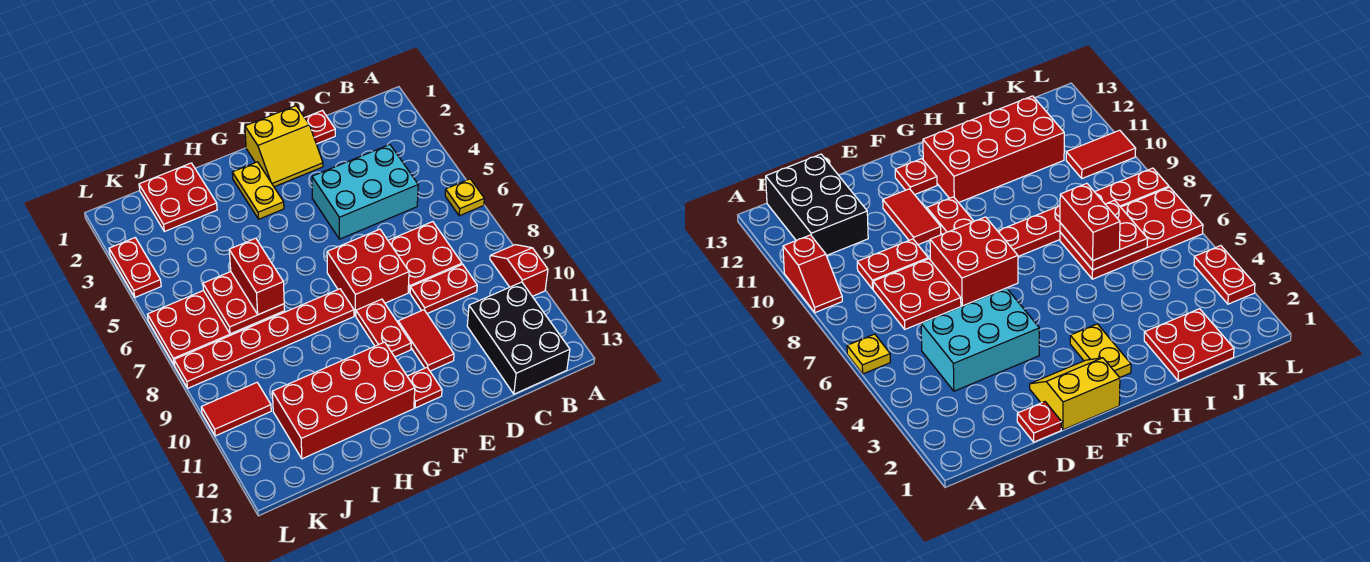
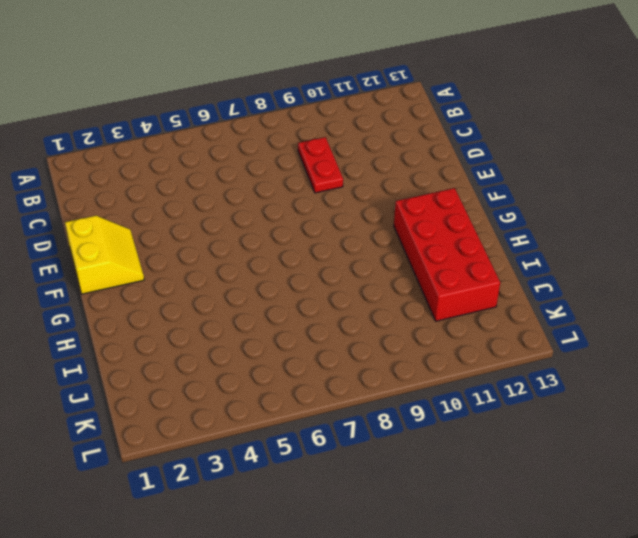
none -> yellow plate A6 level 1
none -> red slope A9:A10 level 1 top 10
none -> black brick B11:C13 level 1

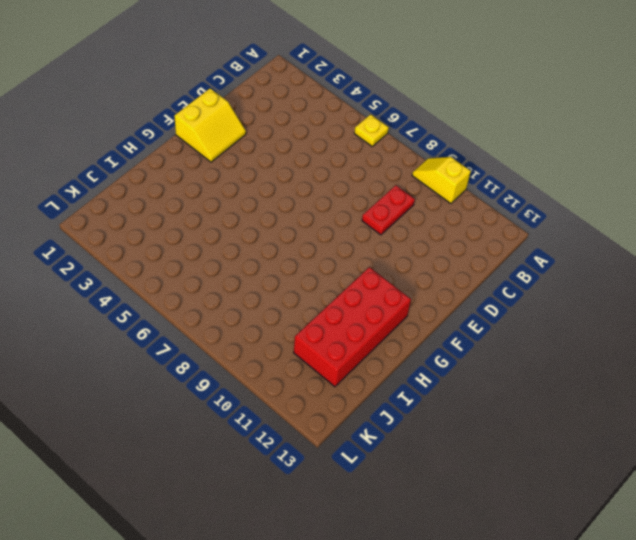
yellow slope A9:A10 level 1 top 10 -> red slope A9:A10 level 1 top 10
none -> black brick B11:C13 level 1
none -> cyan brick C4:E5 level 1
none -> red plate C7:D8 level 1

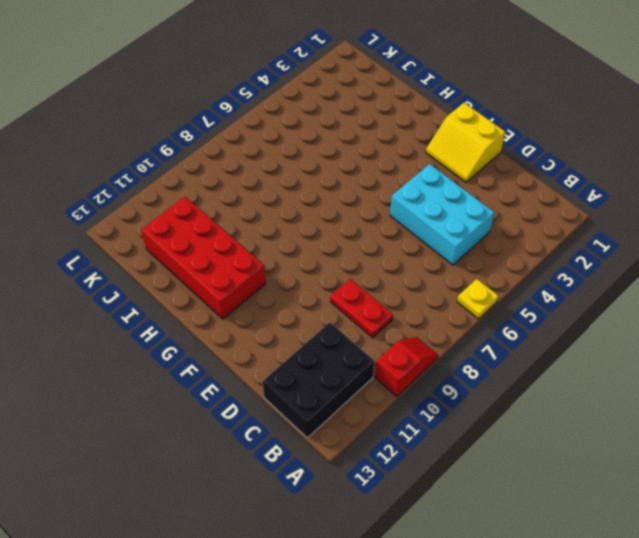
none -> red plate C7:D8 level 1
none -> red plate D1 level 1
none -> red brick E7:F8 level 1

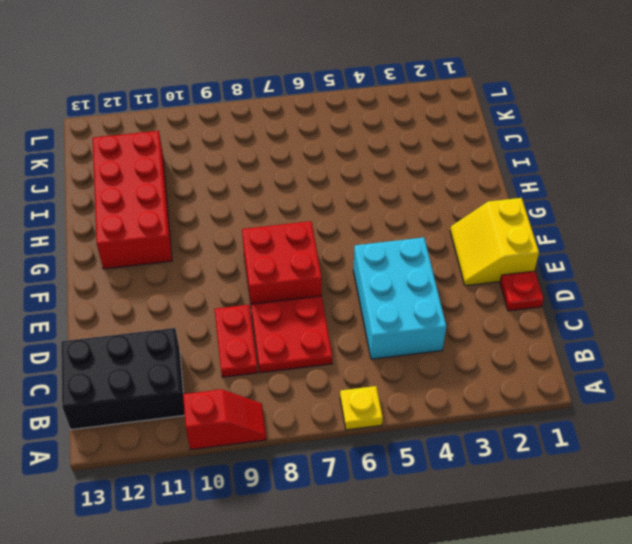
none -> red tile E10:E11 level 1
none -> red plate F9:F10 level 1
none -> red plate F12 level 1

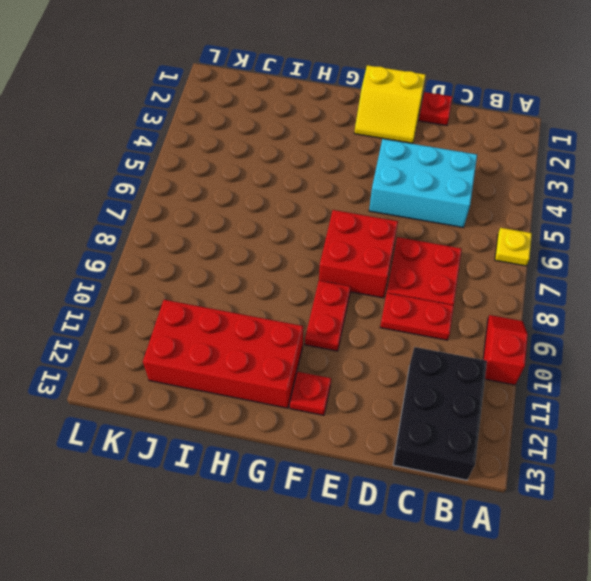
none -> red tile E10:E11 level 1
none -> yellow plate G2:G3 level 1
none -> red plate G8:L8 level 1

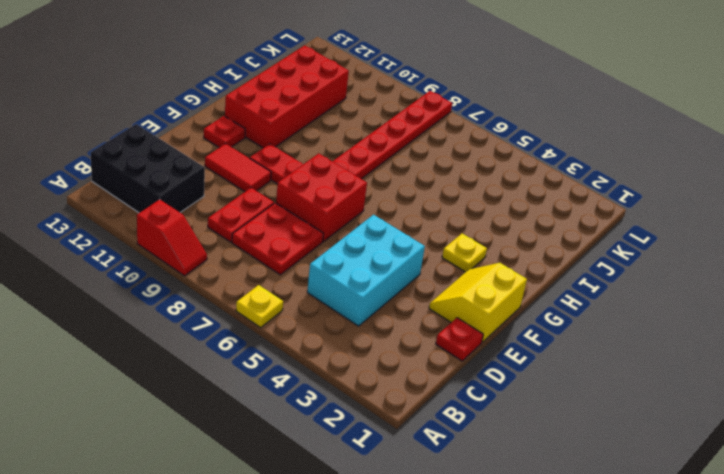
yellow plate G3 level 1 -> yellow plate G2:G3 level 1
none -> red plate I1:J2 level 1
none -> red plate I6:L7 level 1
none -> red tile K10:L10 level 1

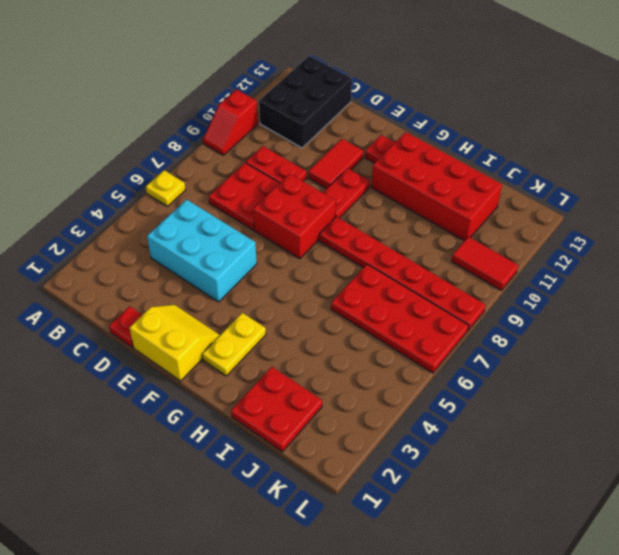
none -> red plate L3:L4 level 1
none -> red plate I6:J7 level 2
none -> red brick I6:I7 level 3

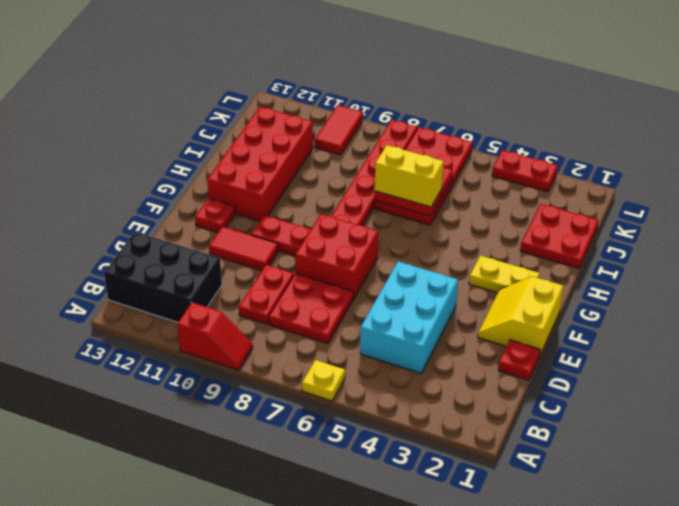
yellow brick I6:I7 level 3 -> red brick I6:I7 level 3

